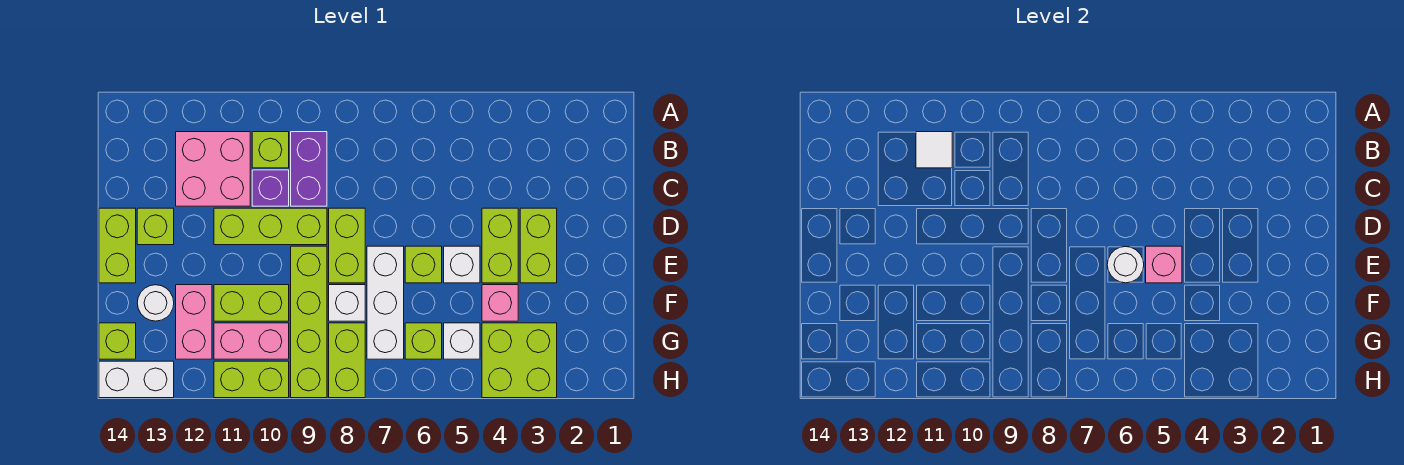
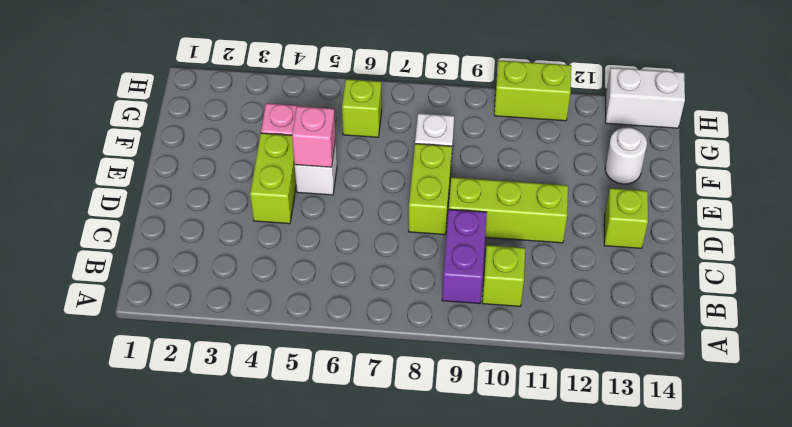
none -> pink brick B11:C12 level 1
none -> purple brick C10 level 1
none -> lime brick D3:E3 level 1
none -> lime brick D14:E14 level 1

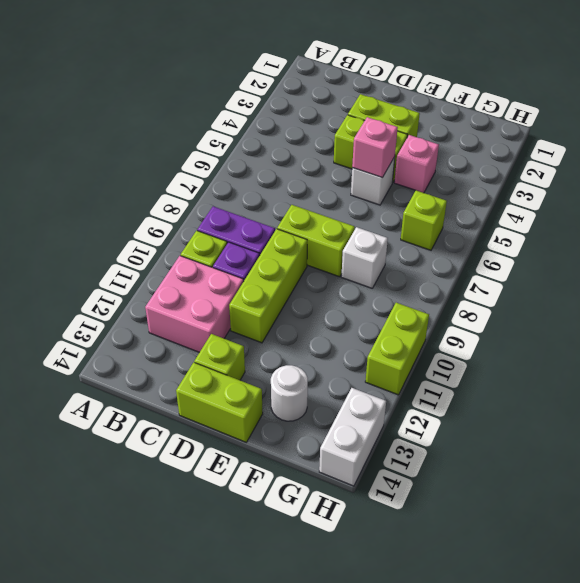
none -> lime brick E6 level 1
none -> white brick E7:G7 level 1
none -> lime brick E9:H9 level 1
none -> lime brick F10:F11 level 1

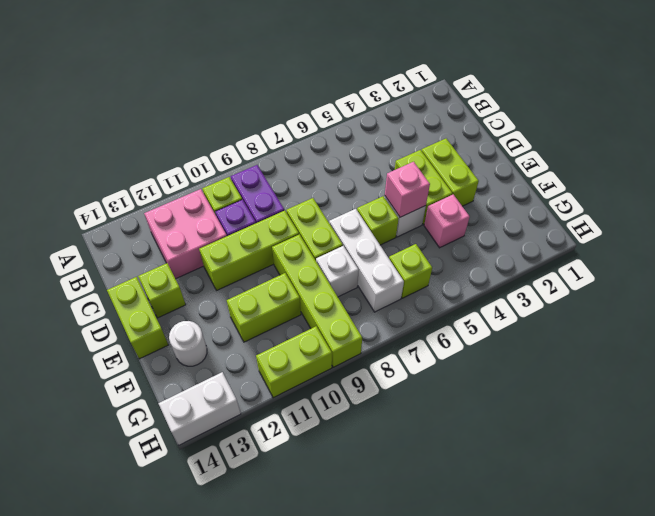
none -> pink brick F12:G12 level 1
none -> lime brick G3:H4 level 1
none -> white brick G5 level 1
none -> lime brick G8:H8 level 1

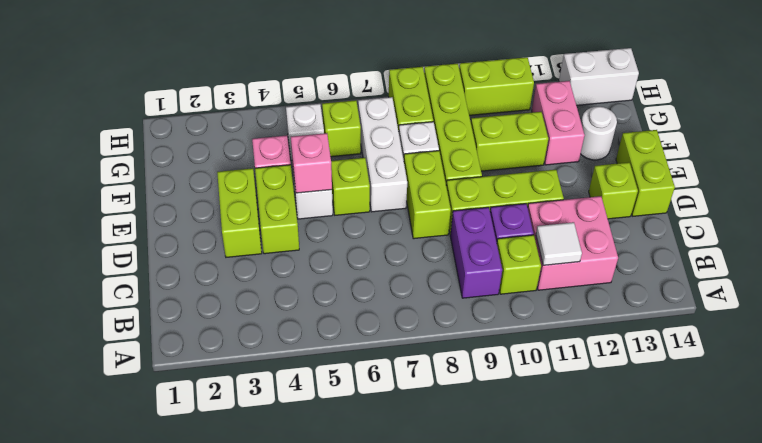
none -> lime brick G3:H4 level 1
none -> pink brick G10:G11 level 1
none -> lime brick G14 level 1
none -> white round brick E6 level 2

